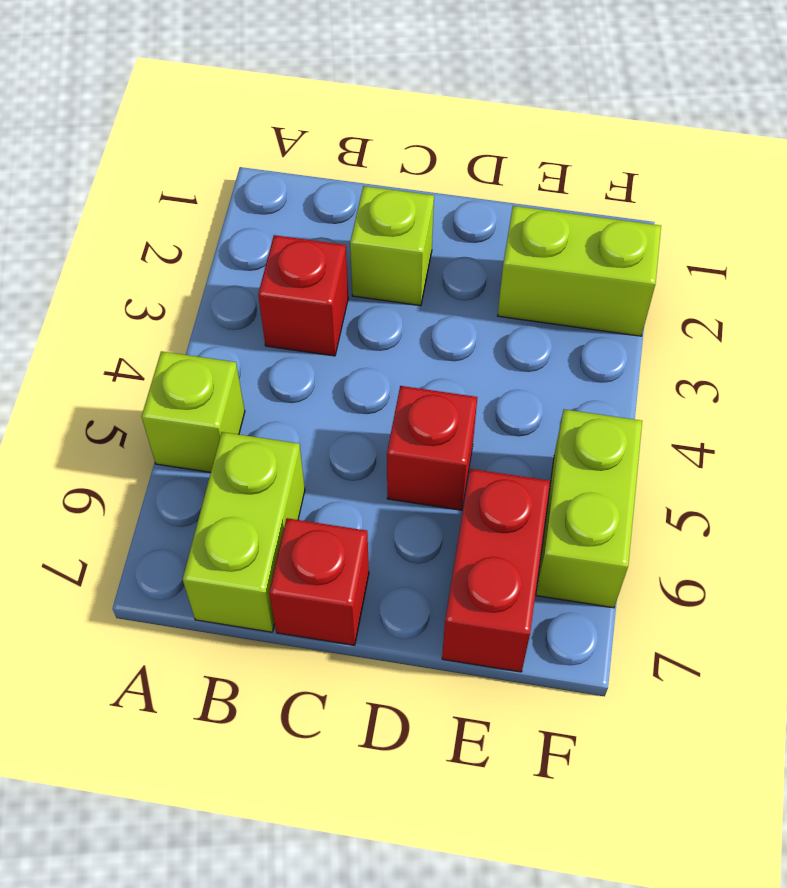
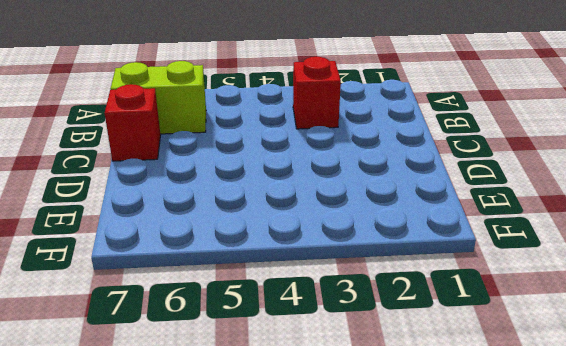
none -> lime brick A5 level 1
none -> lime brick C2 level 1

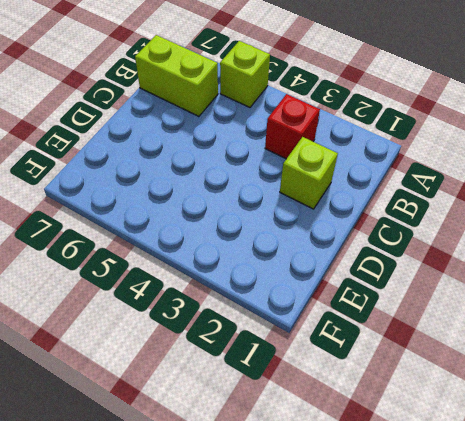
none -> red brick C7 level 1
none -> red brick D5 level 1

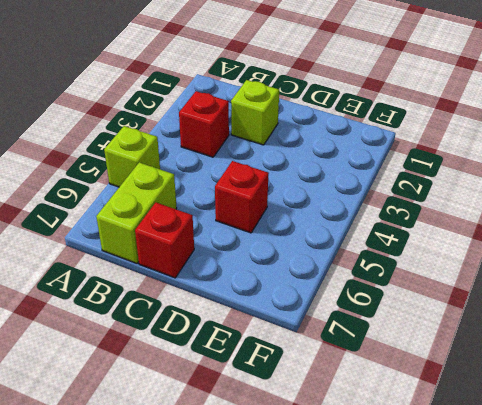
none -> lime brick E2:F2 level 1
none -> red brick E6:E7 level 1

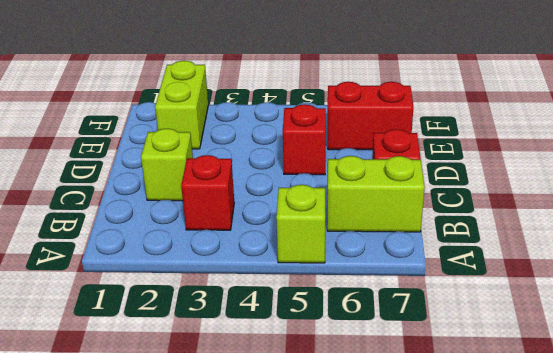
none -> lime brick F5:F6 level 1

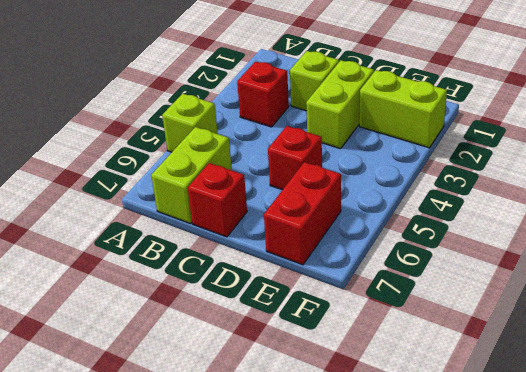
lime brick D2:D3 level 1 -> lime brick F5:F6 level 1

